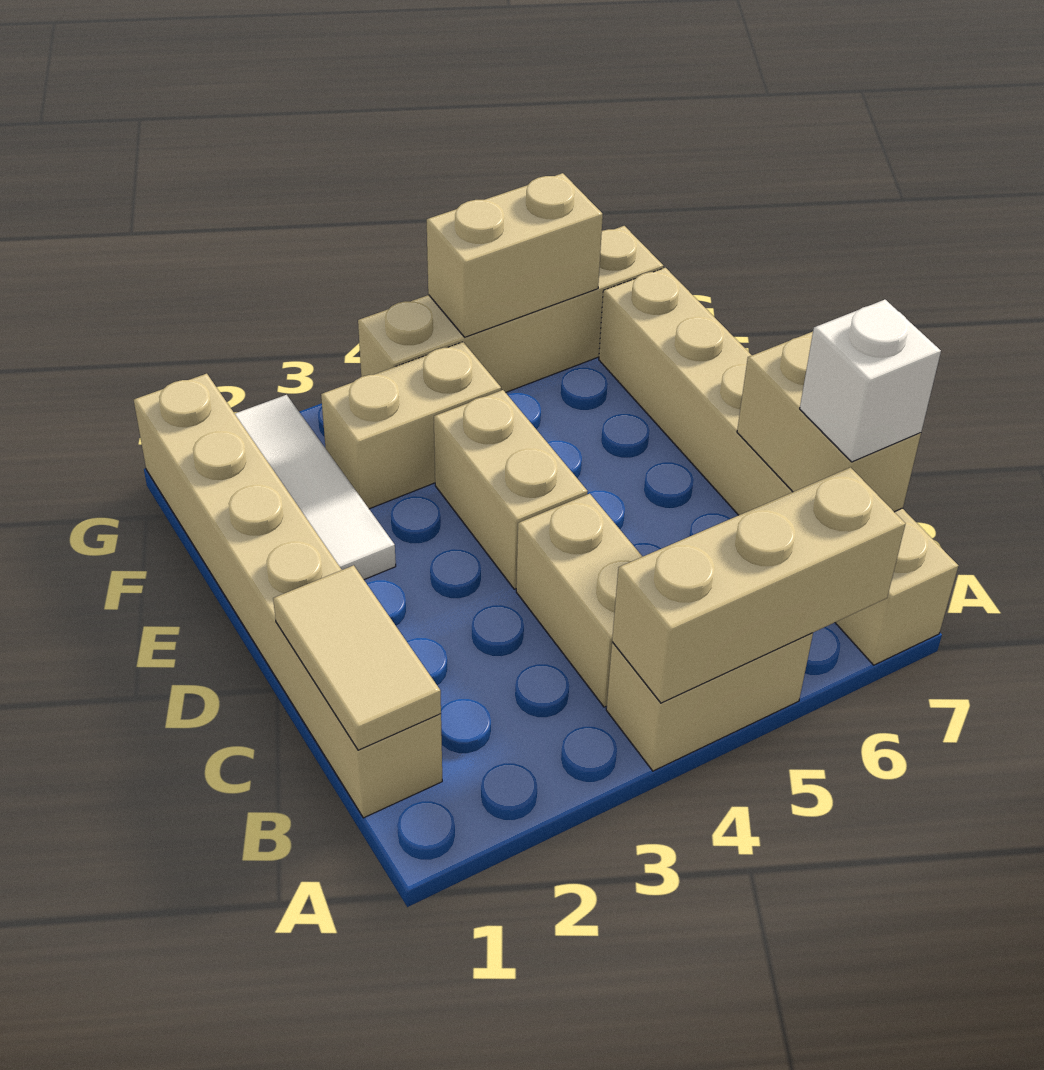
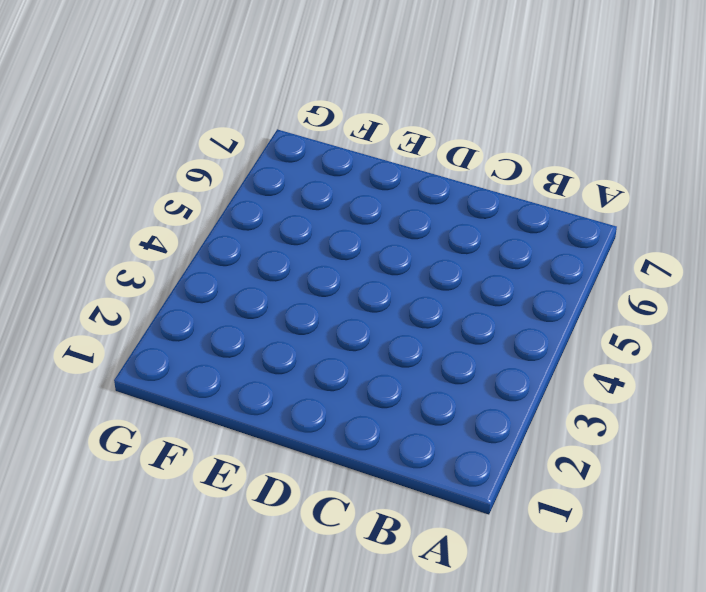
none -> tan brick A4:A5 level 1
none -> tan brick A7:F7 level 1
none -> tan brick B1:G1 level 1

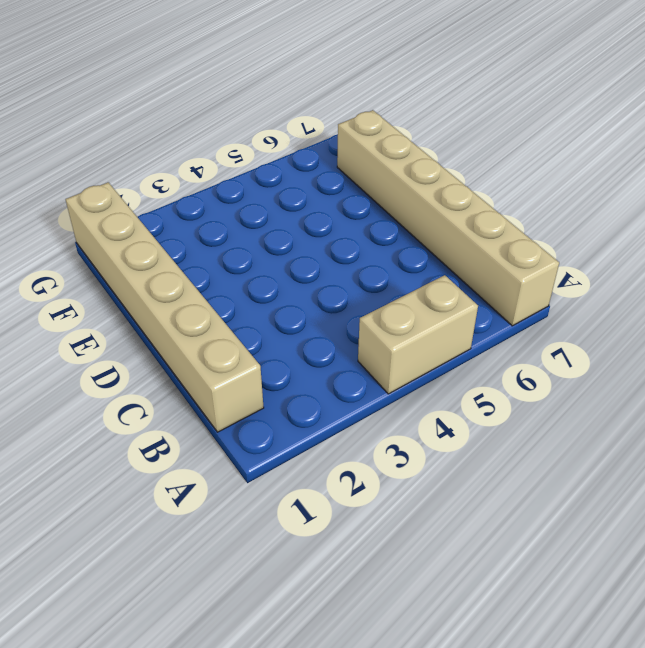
none -> tan brick B4:C4 level 1
none -> tan brick D4:E4 level 1
none -> white tile E2:G2 level 1

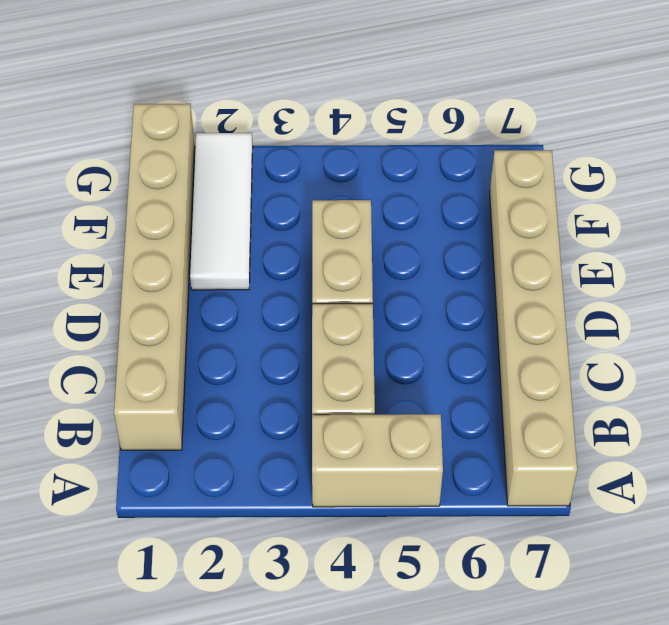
none -> tan brick F3:F4 level 1
none -> tan brick G4:G7 level 1
none -> tan brick A4:A6 level 2

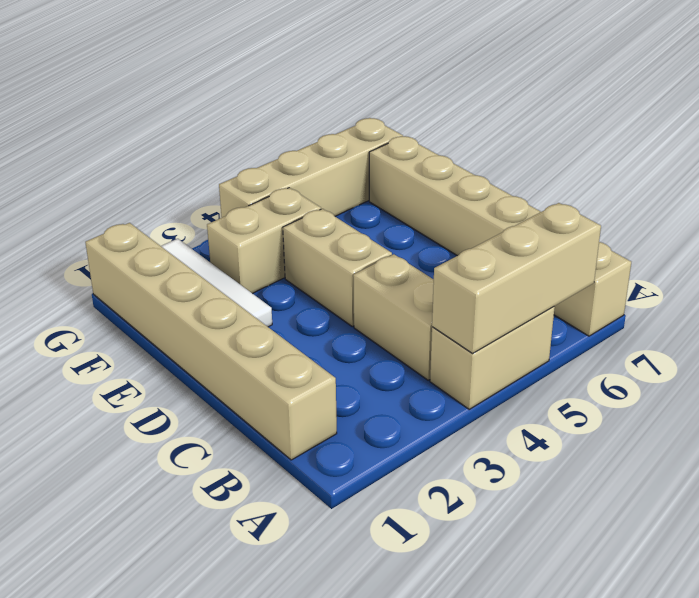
none -> tan tile B1:C1 level 2
none -> tan brick B7:C7 level 2
none -> tan brick G5:G6 level 2

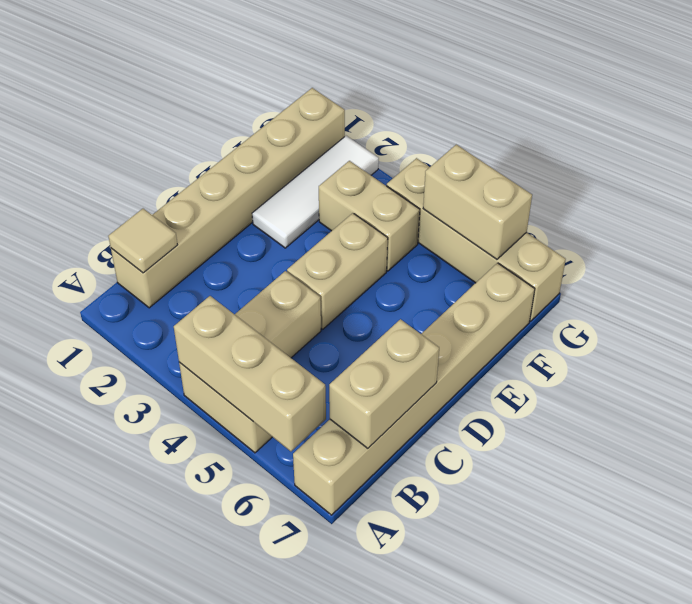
tan tile B1 level 2 -> tan tile B1:C1 level 2
none -> white brick B7 level 3

